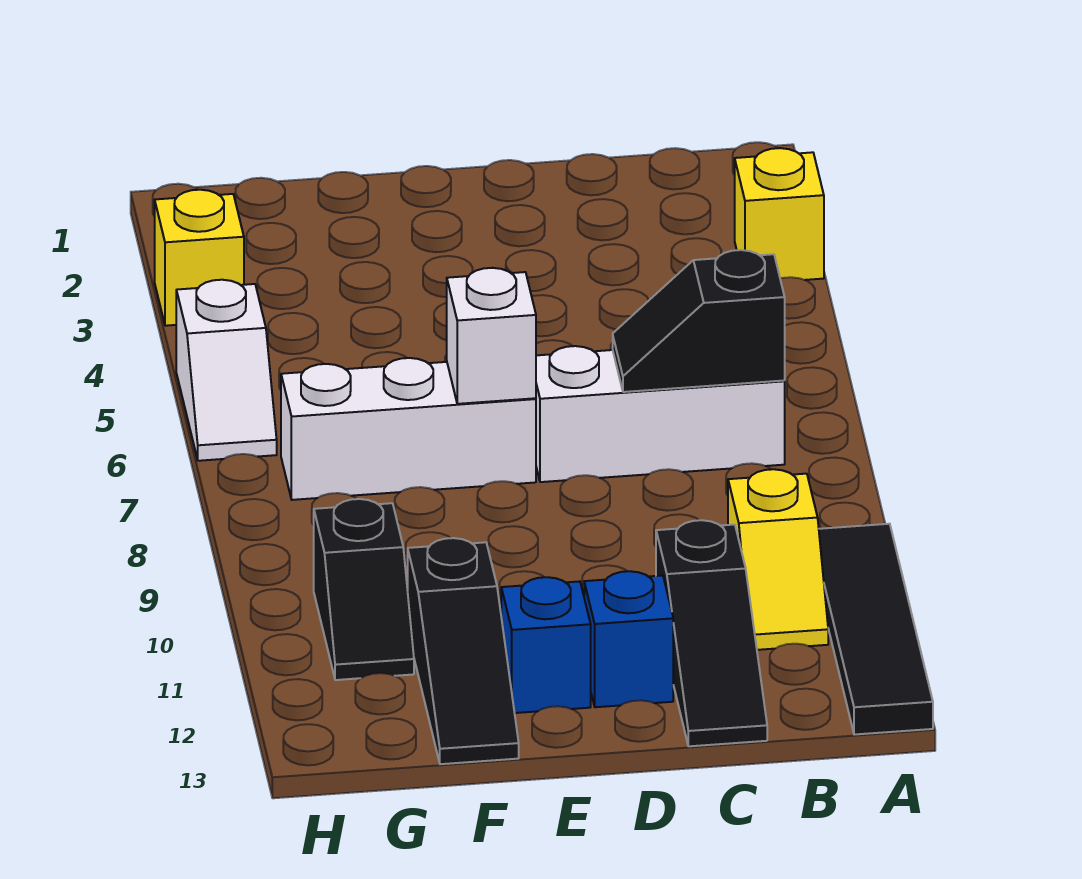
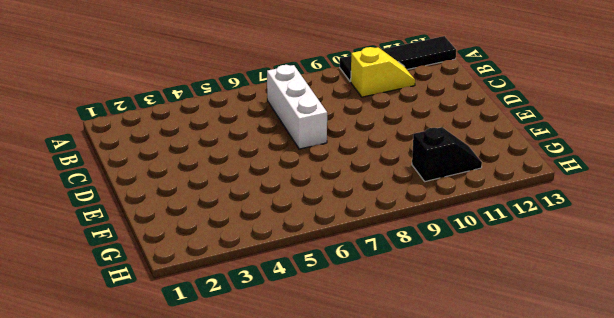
none -> yellow brick A3 level 1
none -> black slope C11:C13 level 1 top 11
none -> blue brick D12 level 1

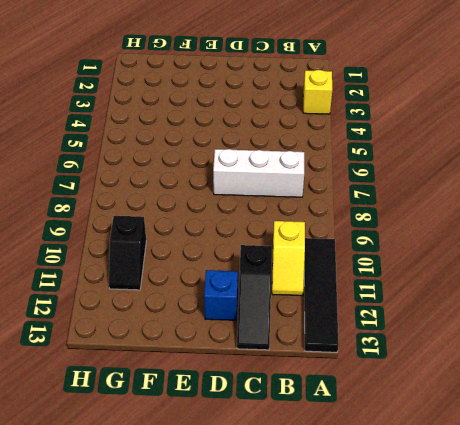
none -> white brick E7:G7 level 1
none -> blue brick E12 level 1
none -> black slope F11:F13 level 1 top 11

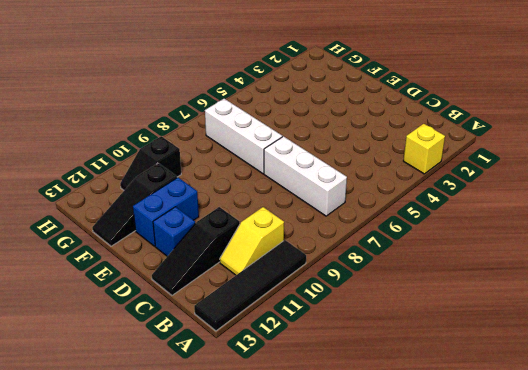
blue brick E11:E12 level 1 -> blue brick E12 level 1
none -> yellow brick H3 level 1
none -> white slope H5:H6 level 1 top 5
none -> black slope B7:C7 level 2 top B

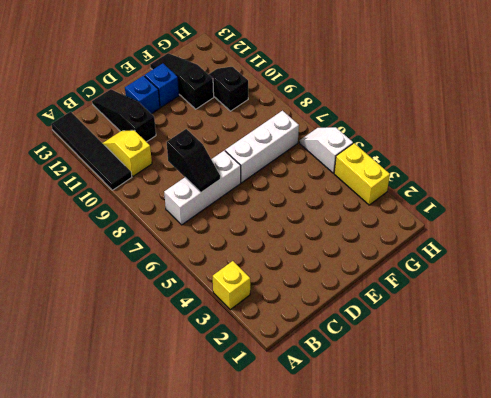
black slope C7:C8 level 2 top 8 -> black slope B7:C7 level 2 top B
yellow brick H3:H4 level 1 -> yellow brick H3 level 1
none -> white brick E7 level 2

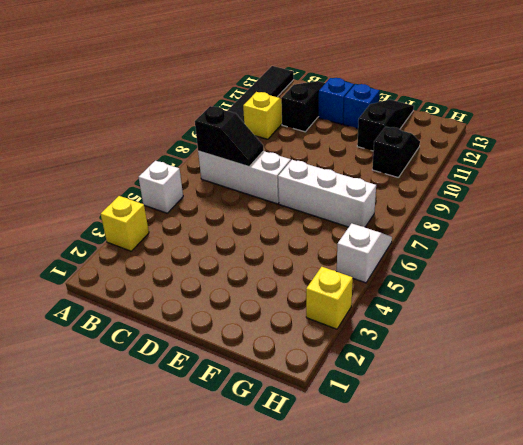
white brick A5 level 1 -> white brick E7 level 2

